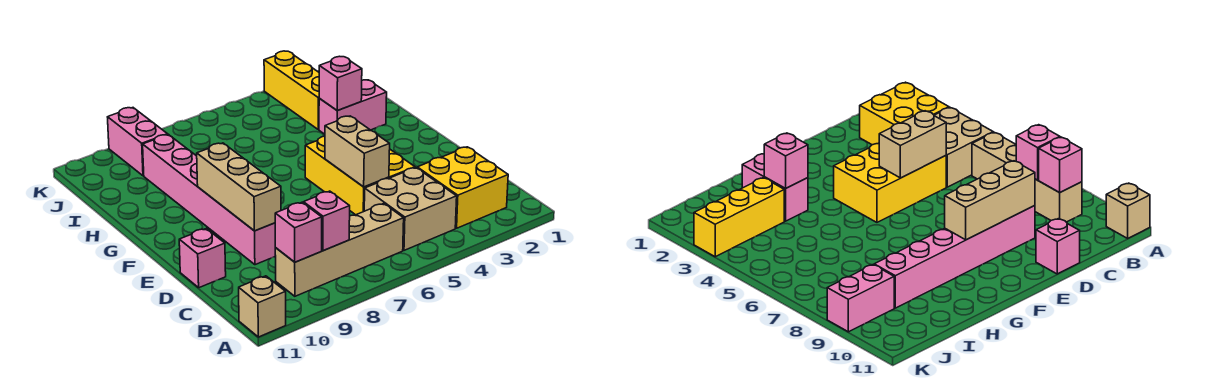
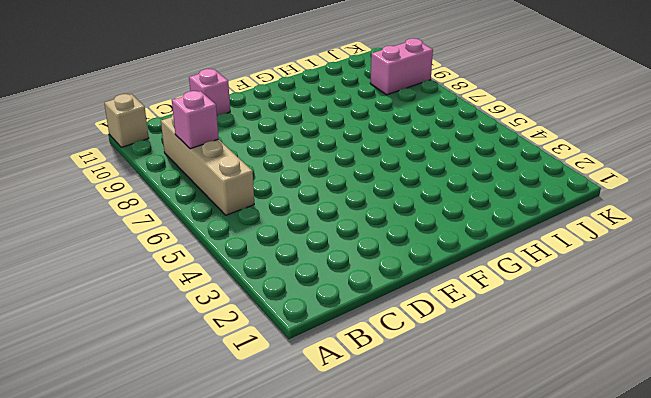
none -> yellow brick B2:C3 level 1
none -> tan brick B4:C5 level 1
none -> yellow brick D4:F5 level 1

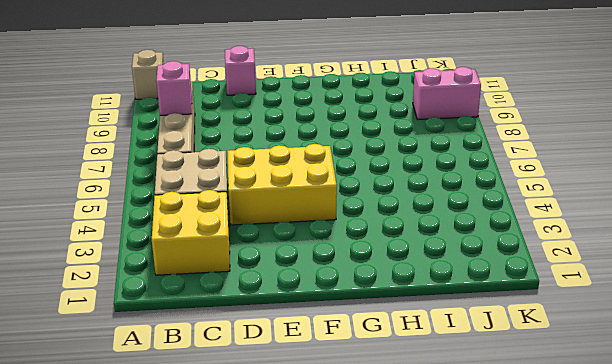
none -> pink brick D9:I9 level 1
none -> pink brick H2:H3 level 1
none -> yellow brick I3:K3 level 1

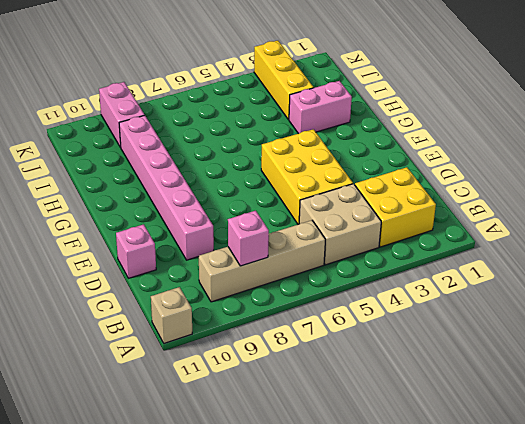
none -> pink brick B9 level 2
none -> tan brick D5:E5 level 2
none -> tan brick D9:F9 level 2

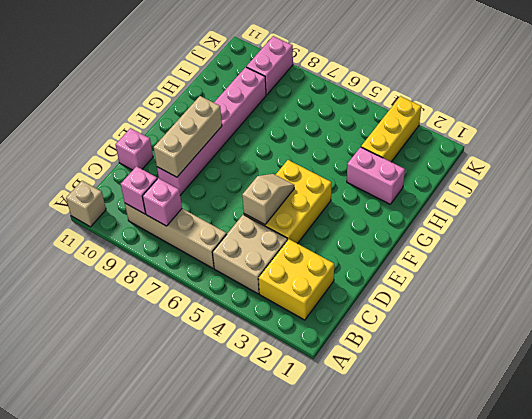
tan slope D5:E5 level 2 top D -> tan brick D5:E5 level 2
none -> pink brick H3 level 2

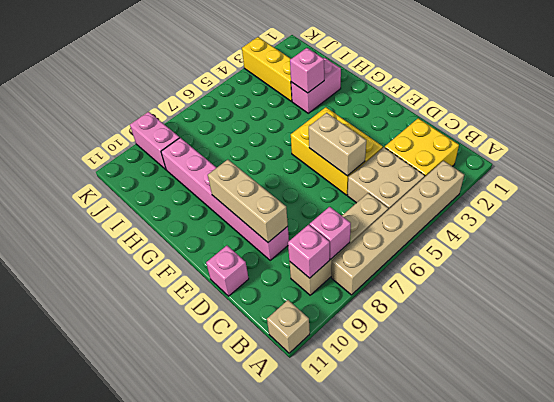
tan brick A3:A8 level 1 -> none

